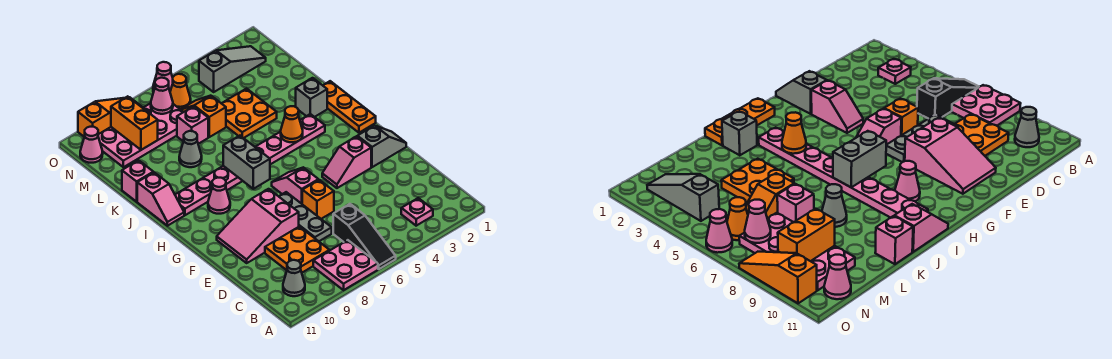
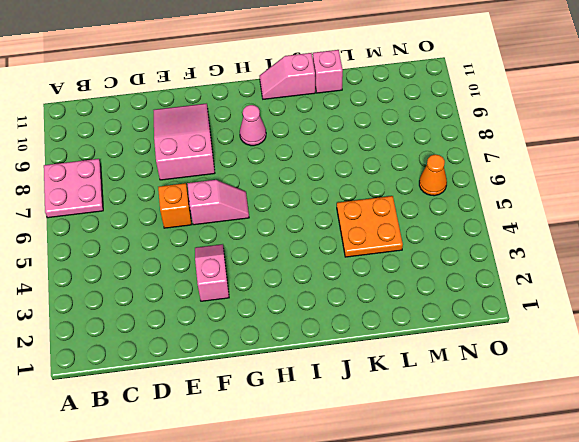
none -> black slope A6:C6 level 1 top C
none -> pink plate B3 level 1
none -> grey cone B10 level 1
none -> orange plate C8:D9 level 1

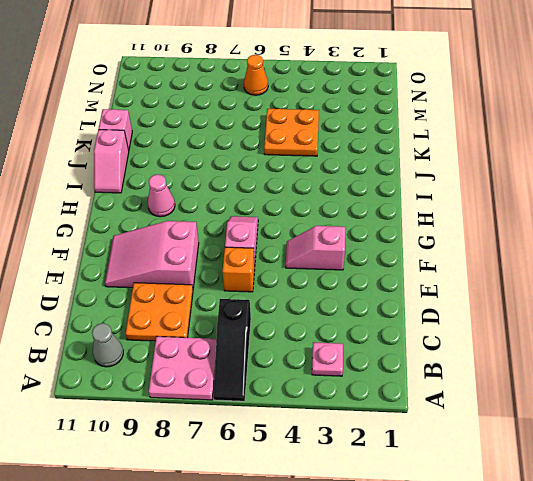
none -> grey plate D7:F7 level 1
none -> grey slope F1:F2 level 1 top 2
none -> orange plate H1:J1 level 1
none -> pink plate I3:I10 level 1

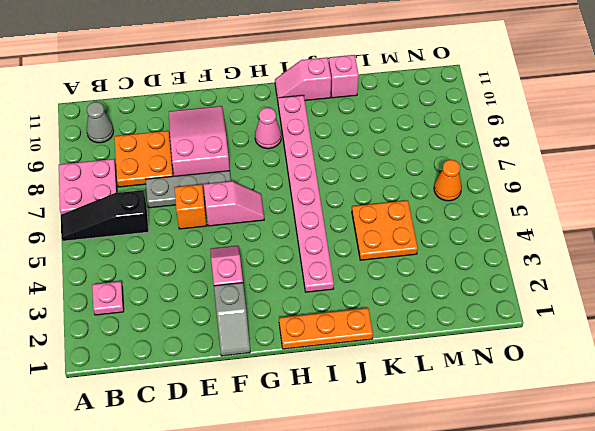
none -> grey brick J2 level 1
none -> grey cone K8 level 1
none -> orange slope L6:M6 level 1 top L
none -> pink brick L7 level 1

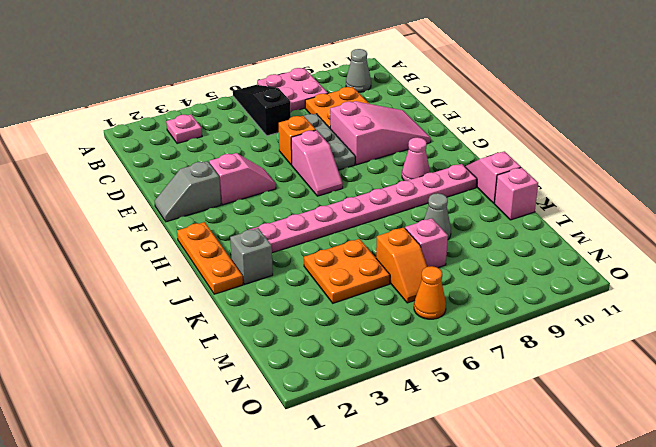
none -> pink plate M7:N10 level 1
none -> grey slope N2:N4 level 1 top 4
none -> pink cone N11 level 1
none -> pink cone O6 level 1

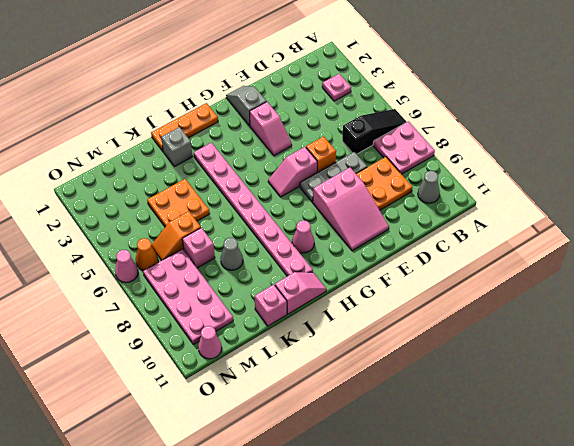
none -> grey slope N2:N4 level 1 top 4
none -> orange slope O8:O10 level 1 top 10
none -> grey brick H7:I7 level 2
none -> orange cone I4 level 2

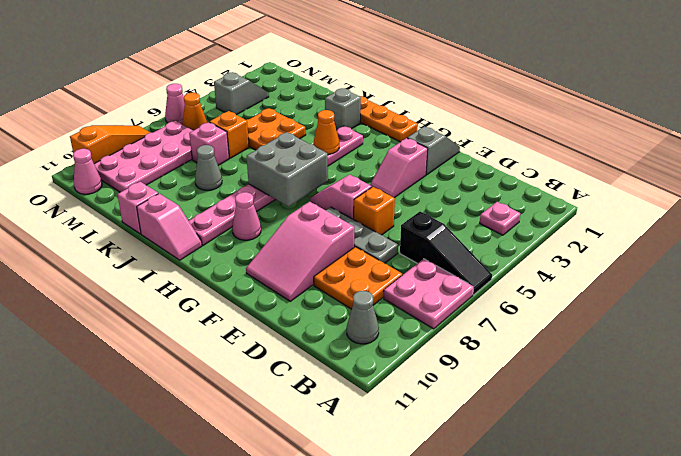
grey brick H6:I7 level 2 -> grey brick H7:I7 level 2
grey slope N3:N4 level 1 top 4 -> grey slope N2:N4 level 1 top 4
none -> orange brick M9:N9 level 2
none -> pink cone N7 level 2

